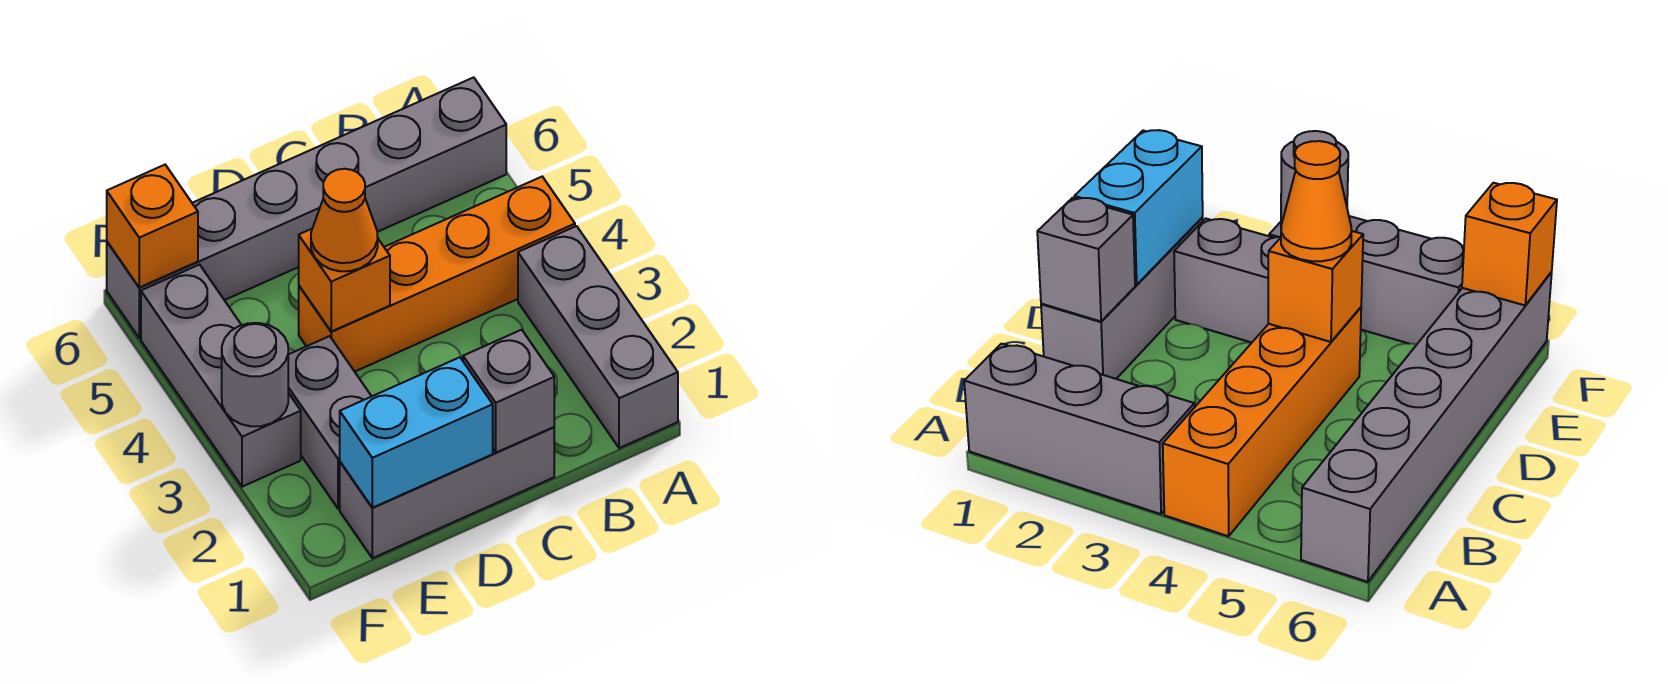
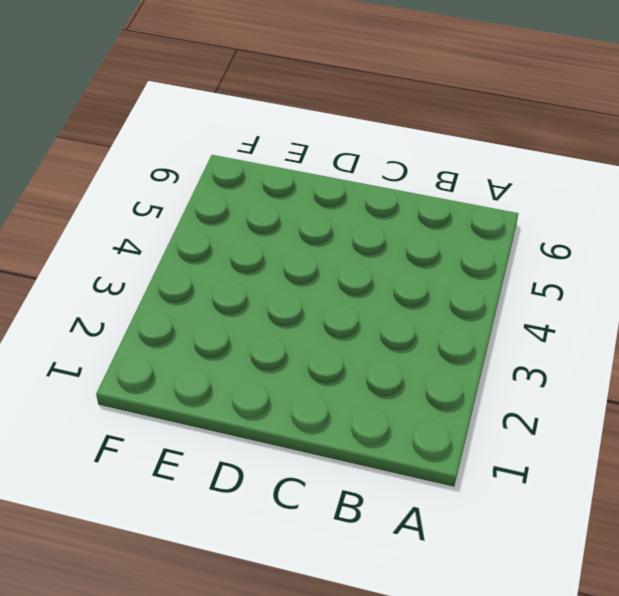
none -> grey brick A1:A3 level 1
none -> orange brick A4:D4 level 1
none -> grey brick A6:F6 level 1

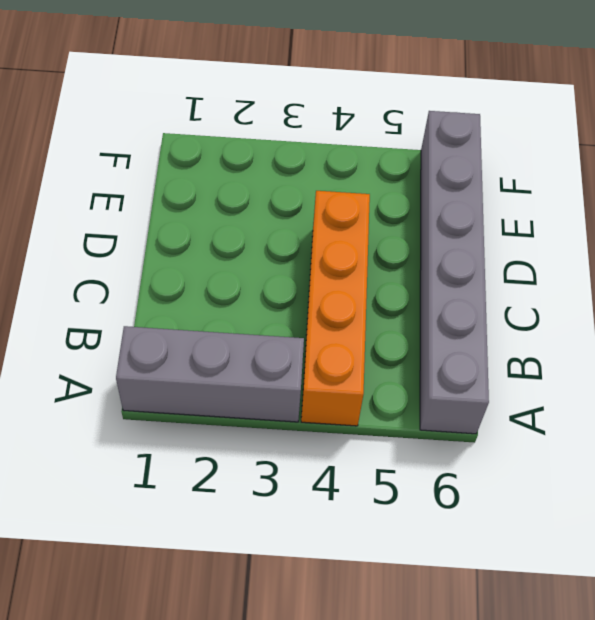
none -> grey brick C1:E1 level 1
none -> grey brick E2:E3 level 1
none -> grey brick F3:F5 level 1

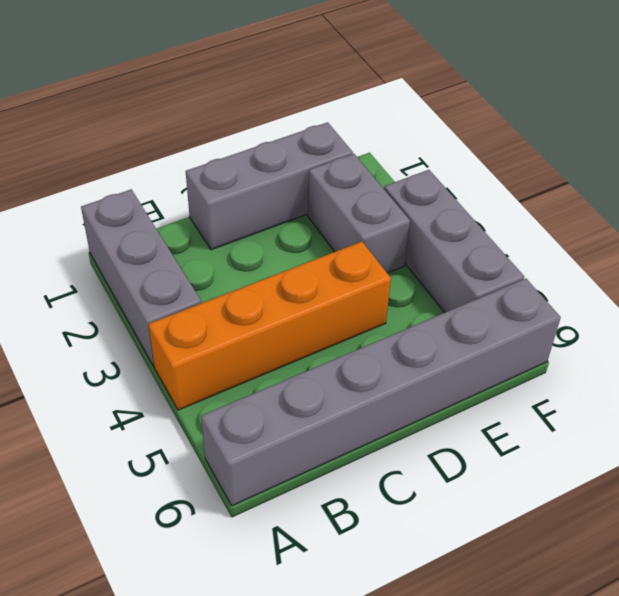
none -> grey brick C1 level 2
none -> cyan brick D1:E1 level 2
none -> orange brick D4 level 2

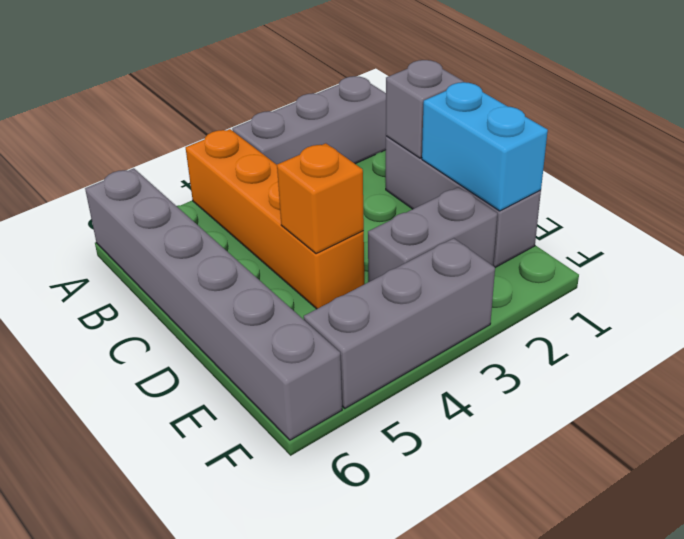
none -> grey round brick F3 level 2
none -> orange brick F6 level 2
none -> orange cone D4 level 3

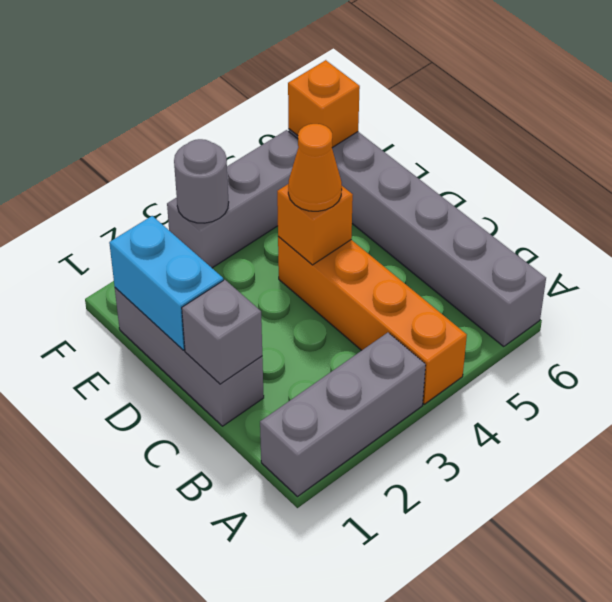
none -> grey brick E2:E3 level 1

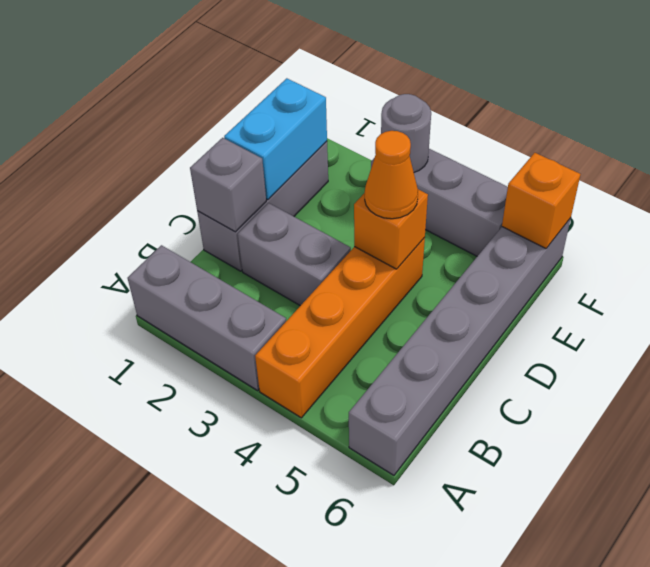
grey brick C2:C3 level 1 -> grey brick E2:E3 level 1

